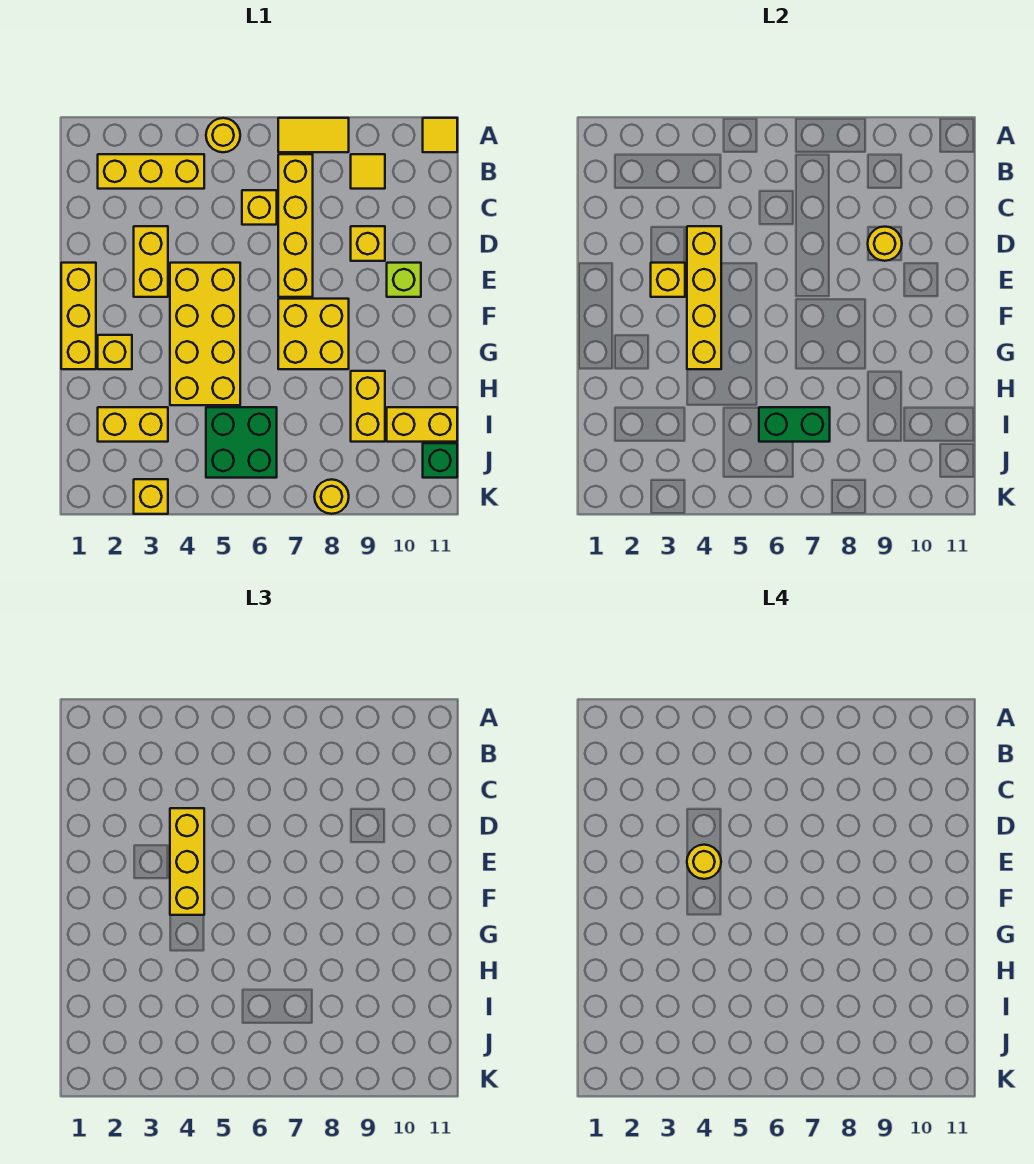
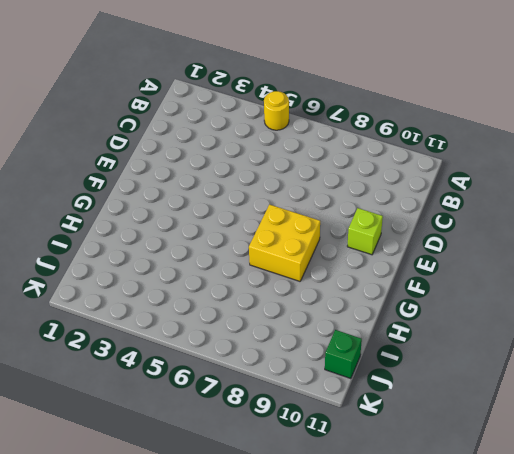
none -> yellow tile A7:A8 level 1
none -> yellow tile A11 level 1
none -> yellow brick B2:B4 level 1

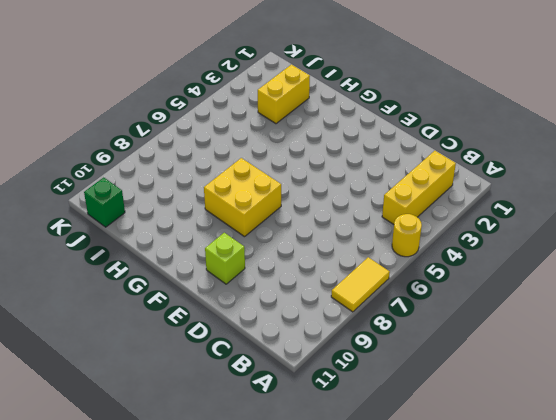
none -> yellow tile A11 level 1
none -> yellow brick B7:E7 level 1
none -> yellow tile B9 level 1

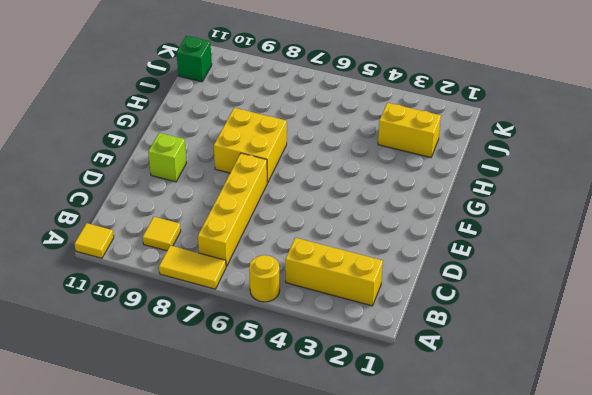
none -> yellow brick C6 level 1
none -> yellow brick D3:E3 level 1
none -> yellow brick D9 level 1

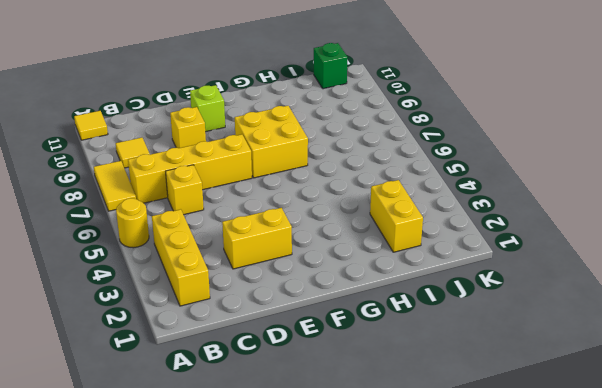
none -> yellow brick E1:G1 level 1
none -> yellow brick E4:H5 level 1
none -> yellow brick G2 level 1

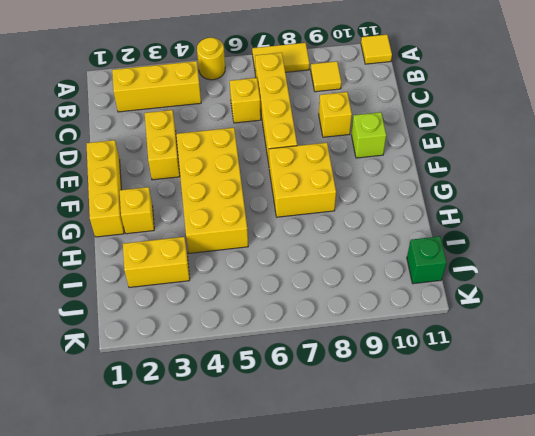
none -> yellow brick H9:I9 level 1
none -> green brick I5:J6 level 1
none -> yellow brick I10:I11 level 1

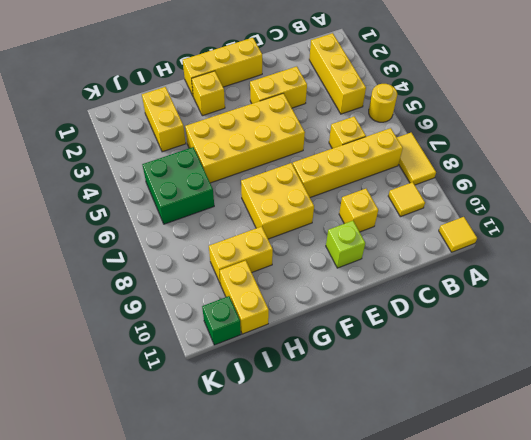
none -> yellow brick K3 level 1
none -> yellow round brick K8 level 1
none -> yellow brick D4:G4 level 2

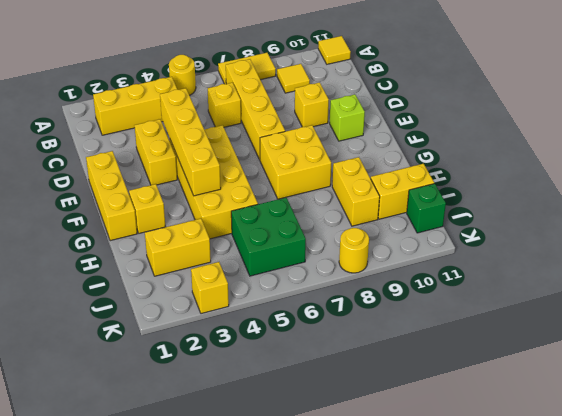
none -> yellow round brick D9 level 2
none -> yellow brick E3 level 2
none -> green brick I6:I7 level 2

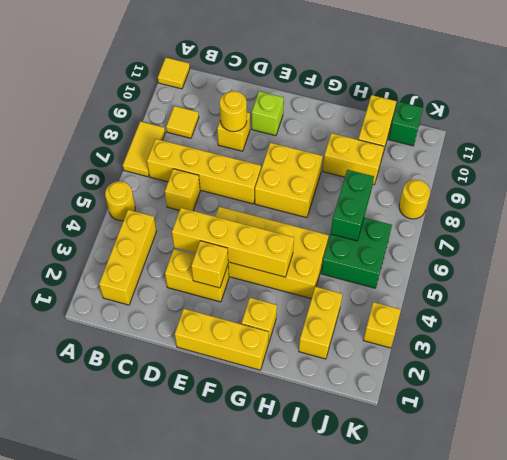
none -> yellow brick D4:F4 level 3
none -> yellow round brick E4 level 4

